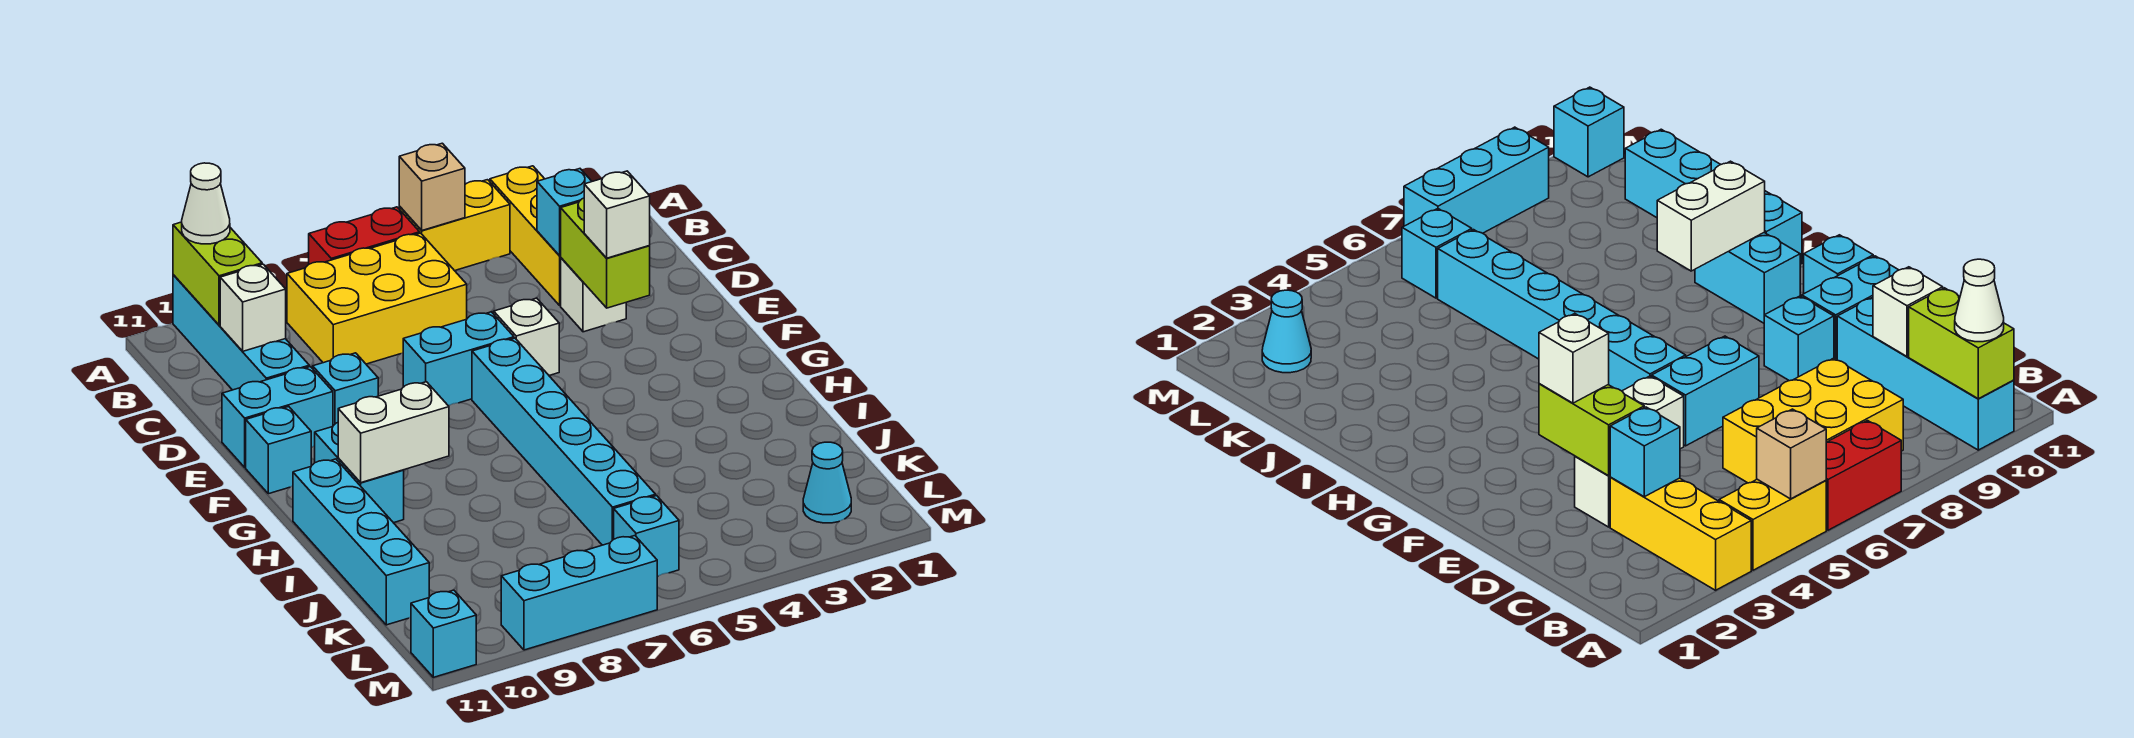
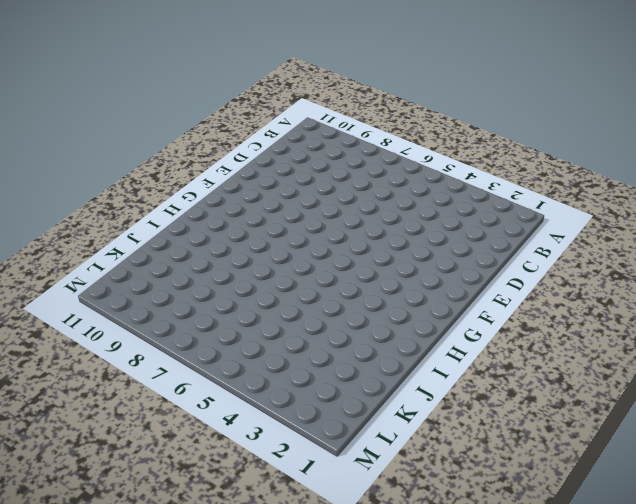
none -> yellow brick A3:C3 level 1
none -> yellow brick A4:A5 level 1
none -> red brick A6:A7 level 1

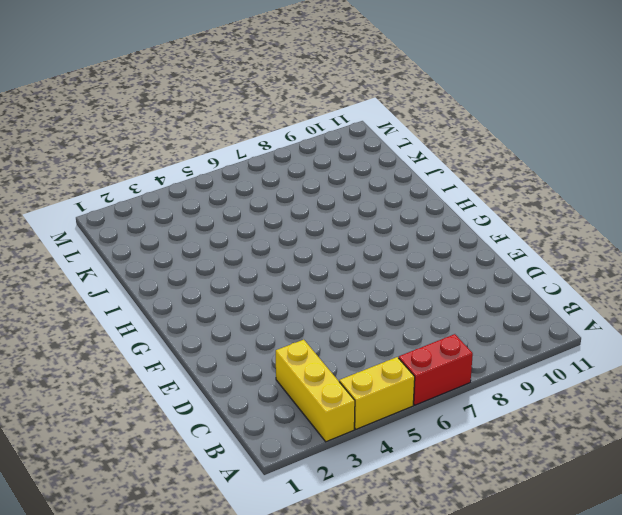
none -> cyan brick A10:D10 level 1
none -> yellow brick B6:C8 level 1
none -> white brick D3 level 1

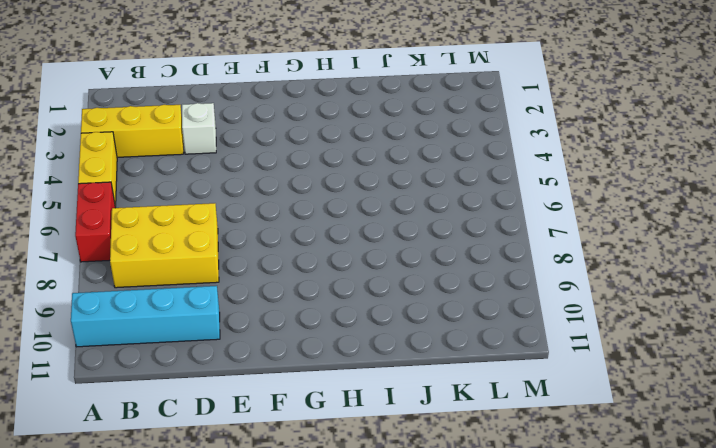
yellow brick B7:D8 level 1 -> yellow brick B6:C8 level 1
none -> white brick E5 level 1
none -> cyan brick E6:E7 level 1
none -> cyan brick E9 level 1

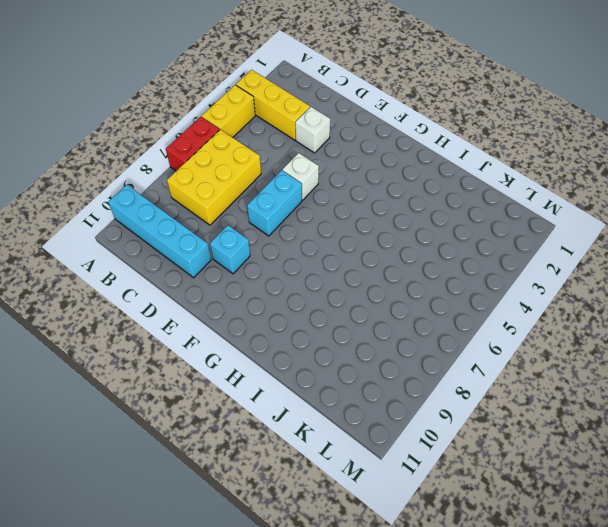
none -> cyan brick E10:E11 level 1
none -> cyan brick F6:K6 level 1
none -> cyan brick F11 level 1

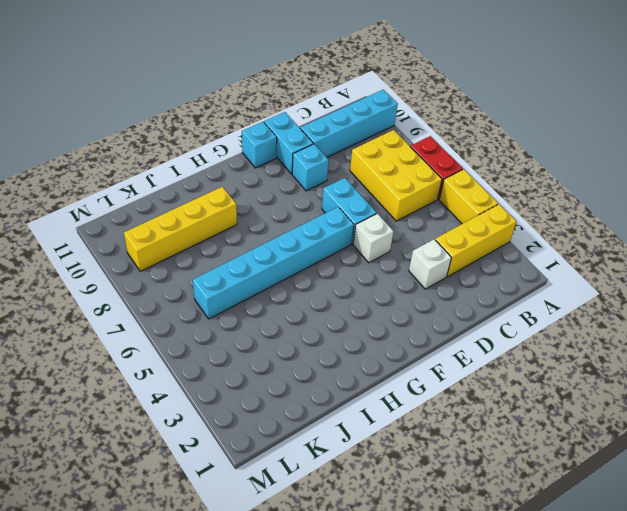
yellow brick I9:L9 level 1 -> none
none -> cyan brick G10:H10 level 1
none -> cyan brick H11:K11 level 1
none -> cyan cone L2 level 1

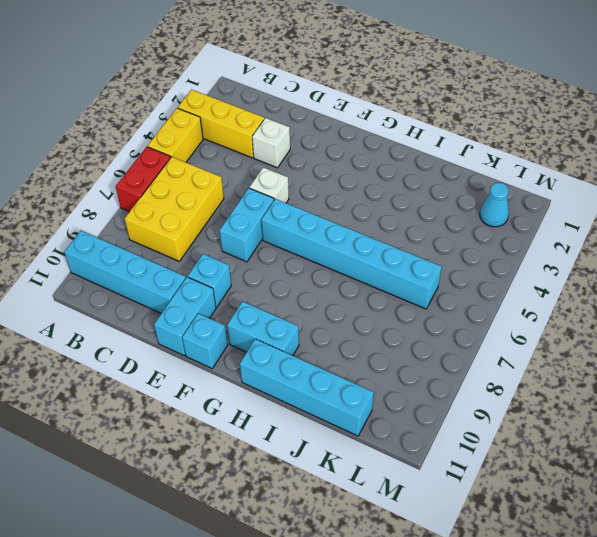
none -> cyan brick L6 level 1
none -> cyan brick M7:M9 level 1
none -> cyan brick M11 level 1

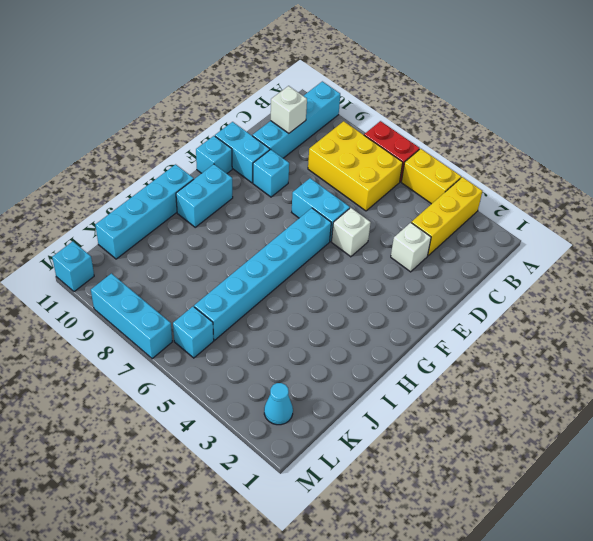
none -> tan brick A5 level 2
none -> lime brick A10:B10 level 2
none -> cyan brick C3 level 2

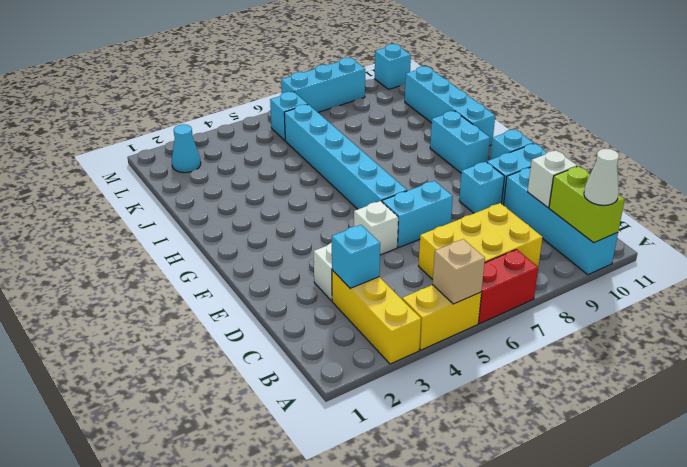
none -> lime brick D3:E3 level 2
none -> white brick H9:H10 level 2
none -> white brick E3 level 3

